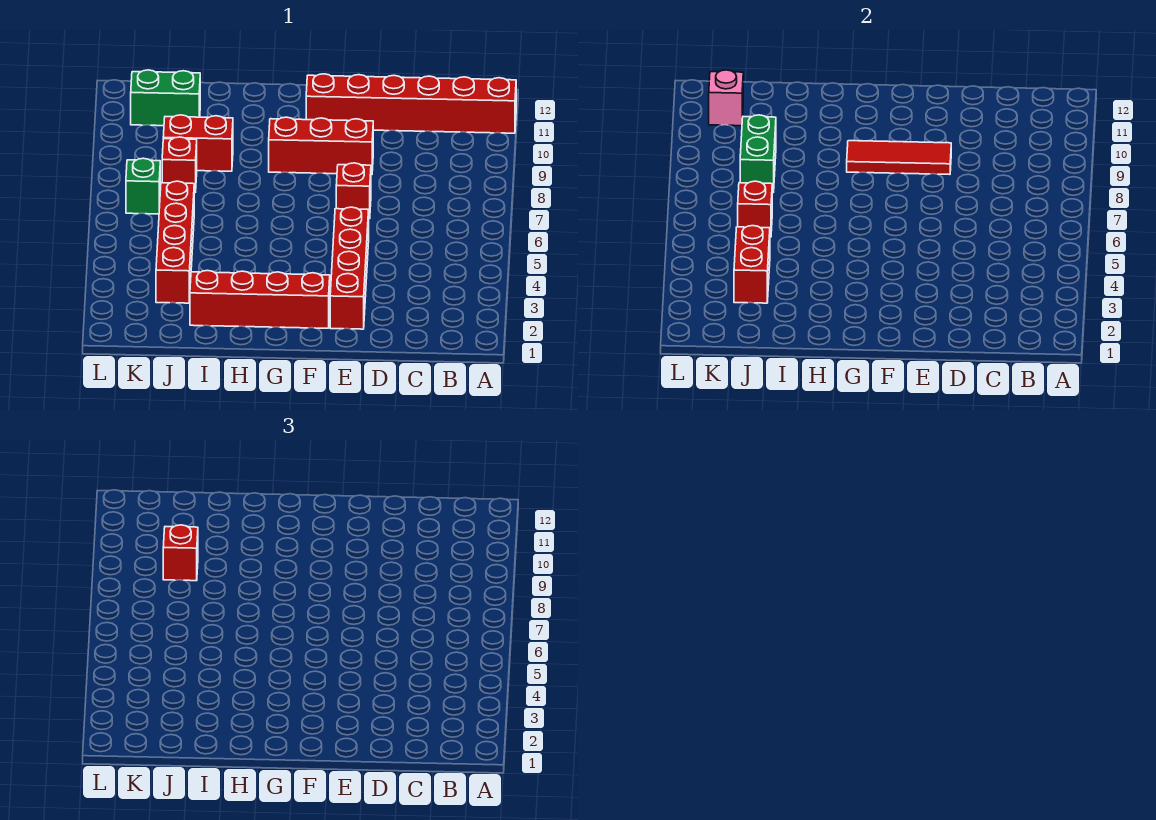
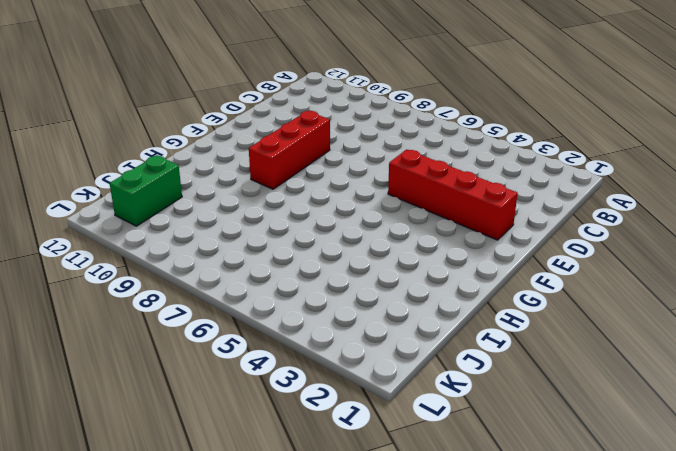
none -> red brick A11:F11 level 1
none -> red brick E7 level 1
none -> red brick F2:I2 level 1

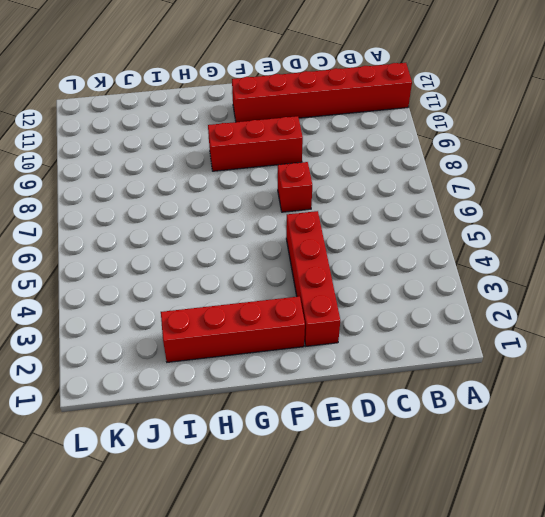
none -> red brick I9:J9 level 1
none -> red brick J3:J6 level 1
none -> red brick J8 level 1

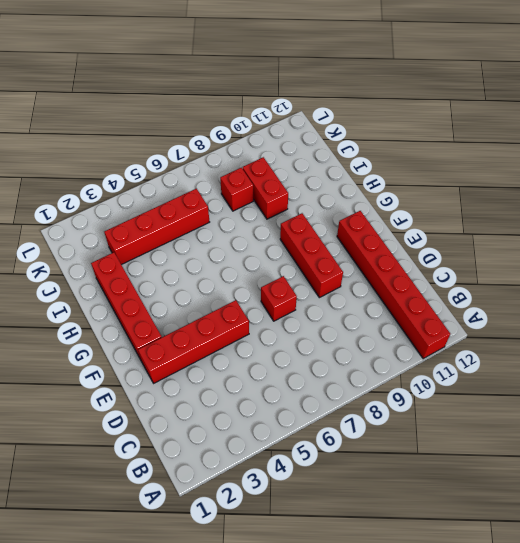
none -> green brick J11:K11 level 1
none -> green brick K7 level 1
none -> red tile E9:G9 level 2

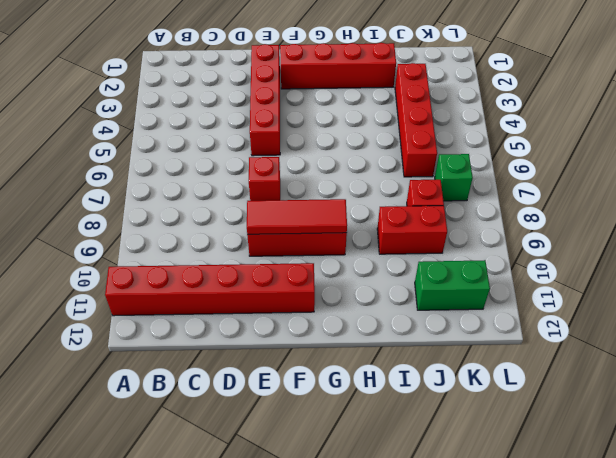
none -> red brick J3:J4 level 2
none -> red brick J6 level 2
none -> green brick J8:J9 level 2

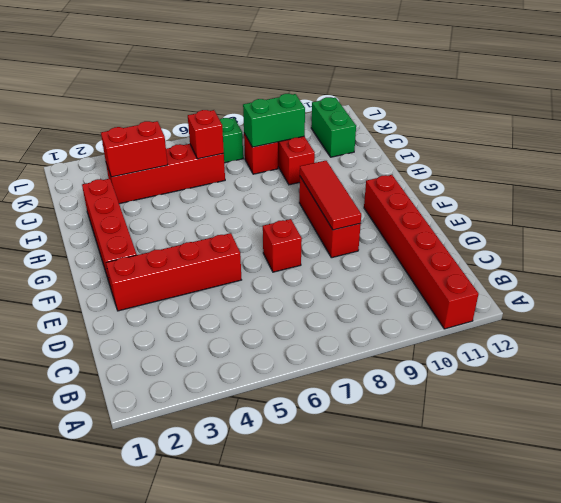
none -> pink brick K11 level 2
none -> red brick J9 level 3

